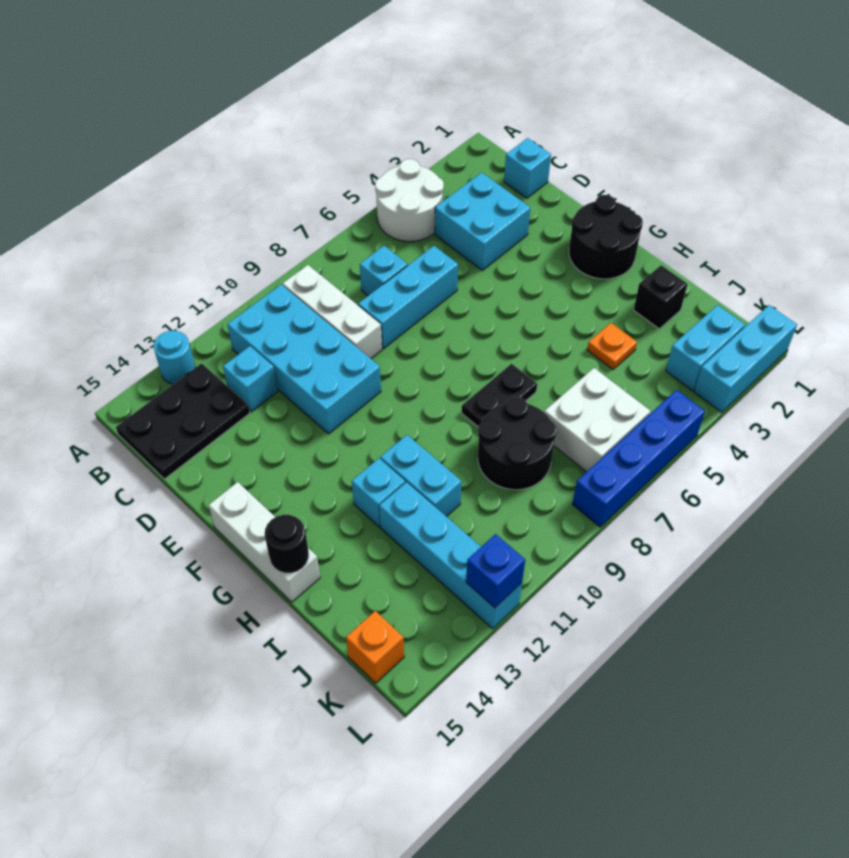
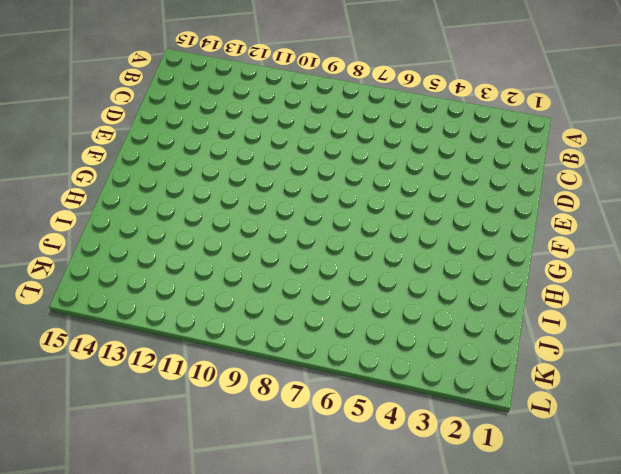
none -> white round brick A4:B5 level 1
none -> cyan round brick A13 level 1
none -> white brick B9:D9 level 1

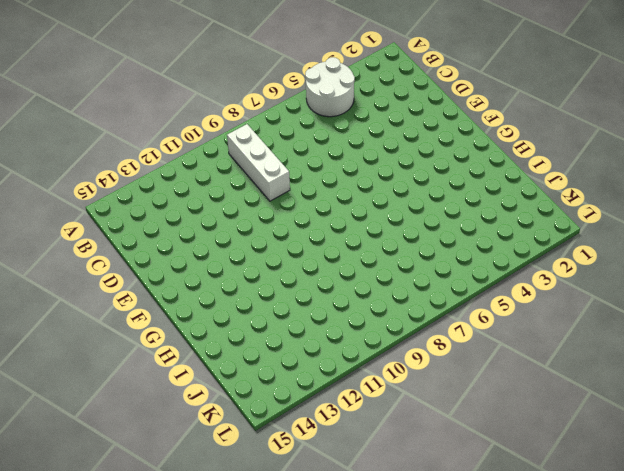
none -> cyan round brick A13 level 1
none -> cyan brick B10:E11 level 1
none -> black plate B13:C15 level 1

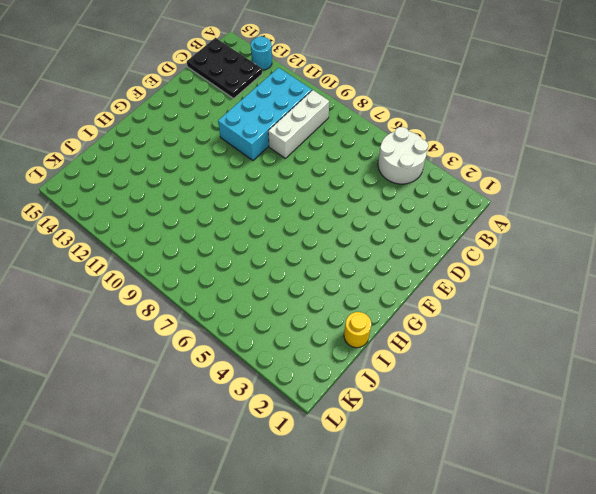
yellow round brick I1 level 1 -> none
none -> cyan brick C1 level 1
none -> cyan brick C3:D4 level 1
none -> cyan brick C7 level 1

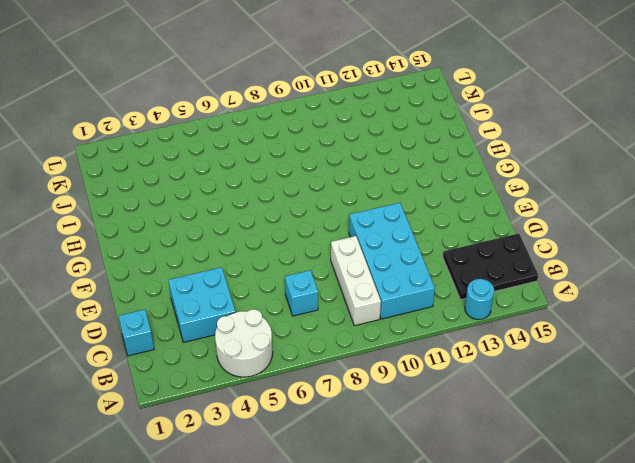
none -> cyan brick C12 level 1
none -> cyan brick D6:D8 level 1
none -> black round brick F1:G2 level 1

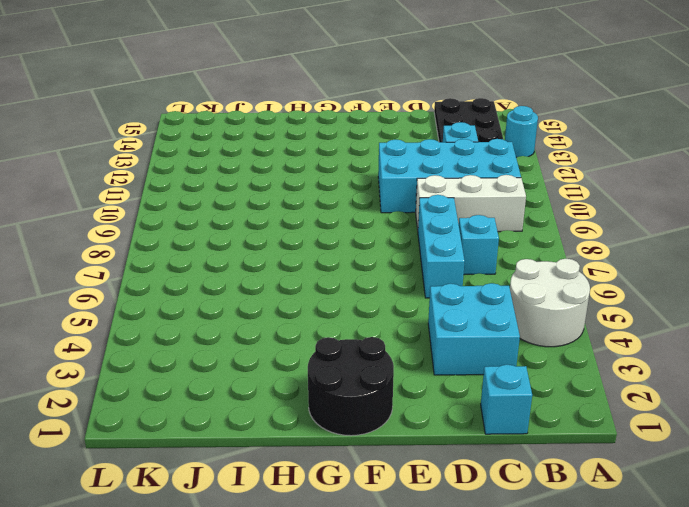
none -> white brick F15:H15 level 1
none -> black plate H7:H8 level 1
none -> cyan brick H11:I11 level 1

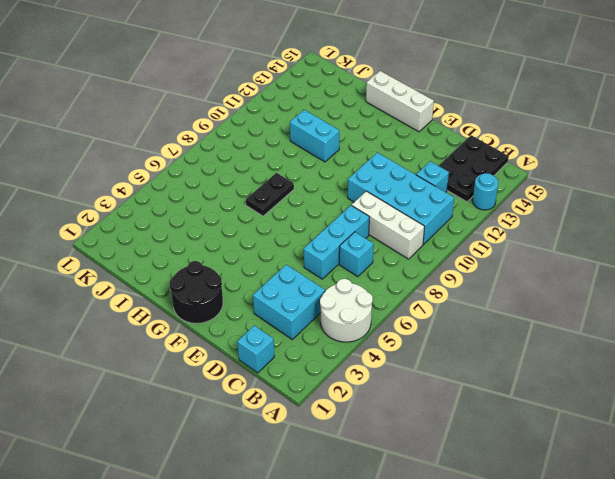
none -> cyan brick H12 level 1
none -> black brick I2 level 1
none -> orange plate I4 level 1

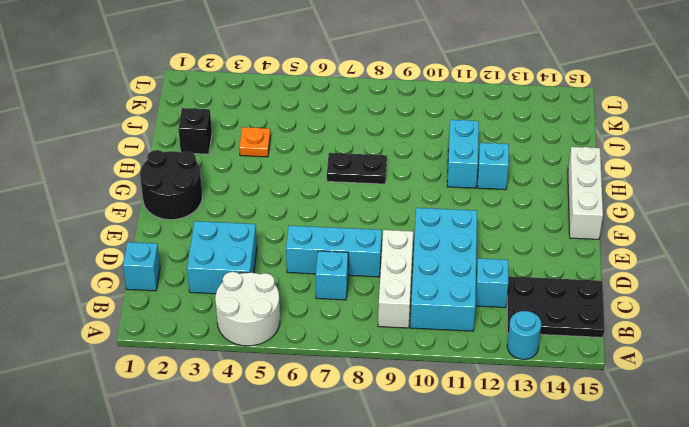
none -> black round brick I8:J9 level 1
none -> cyan brick I12:L12 level 1
none -> white brick J6:K7 level 1

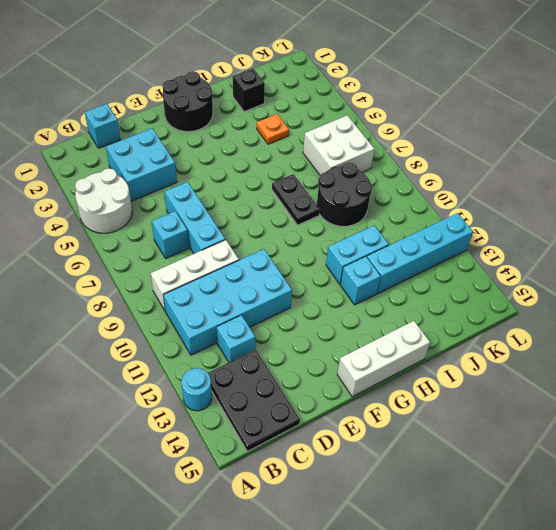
none -> cyan brick K2:K3 level 1
none -> orange brick K15 level 1
none -> cyan brick L1:L3 level 1

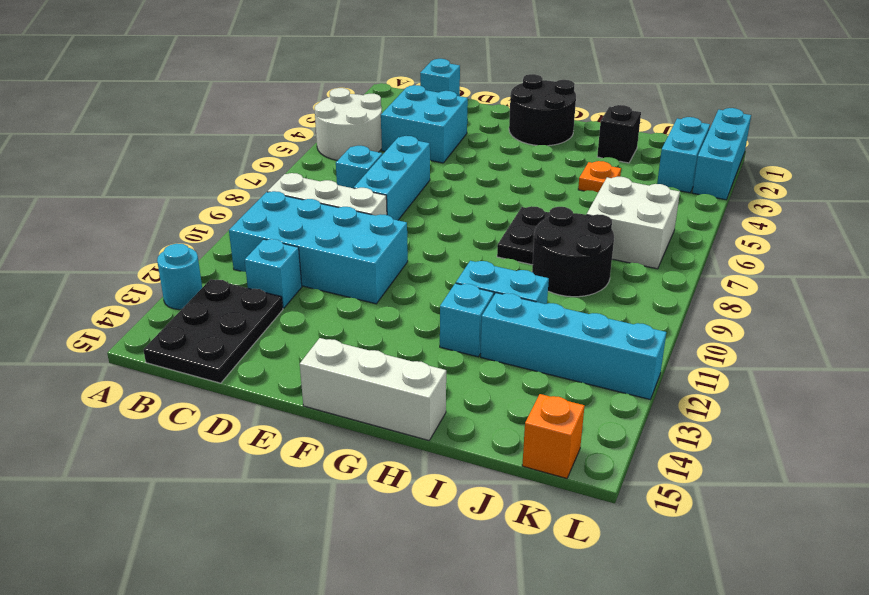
none -> blue brick L5:L8 level 1
none -> black round brick H15 level 2
none -> blue brick L12 level 2

